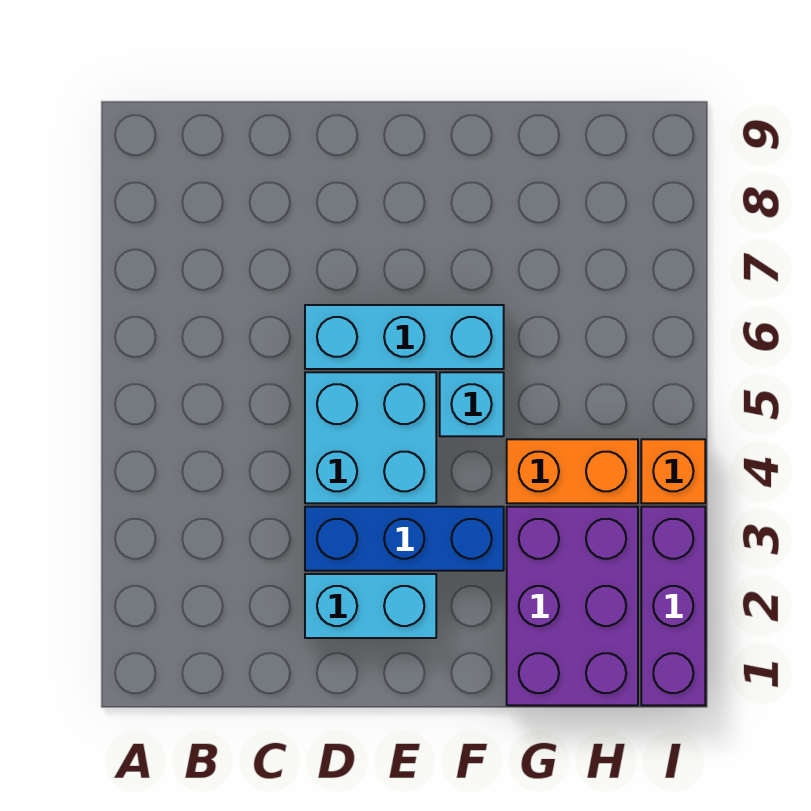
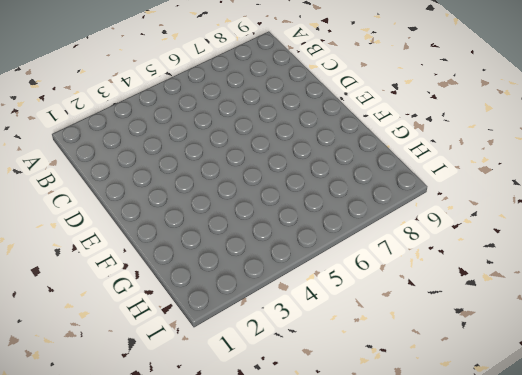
none -> cyan brick D2:E2 level 1
none -> blue brick D3:F3 level 1

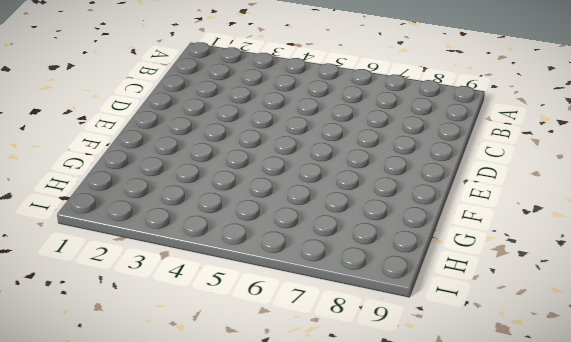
none -> cyan brick D2:E2 level 1
none -> blue brick D3:F3 level 1

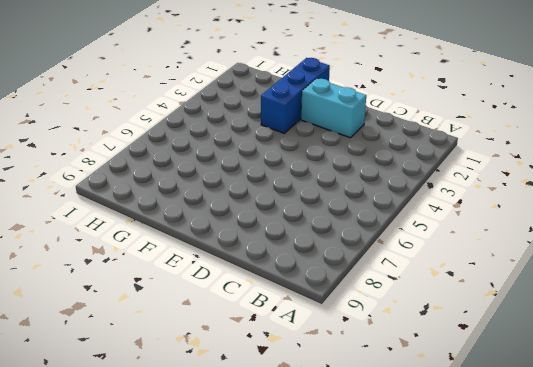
blue brick F1:F3 level 1 -> blue brick D3:F3 level 1
none -> cyan brick D4:E5 level 1
none -> cyan brick D6:F6 level 1

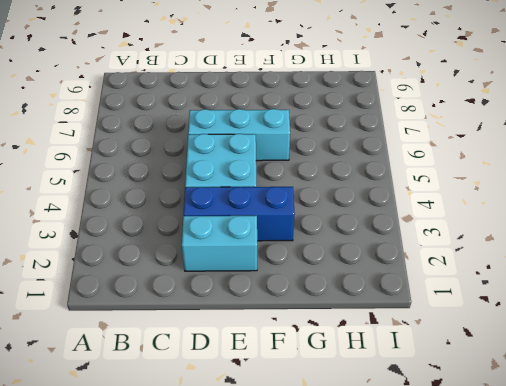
none -> cyan brick F5 level 1
none -> purple brick G1:H3 level 1

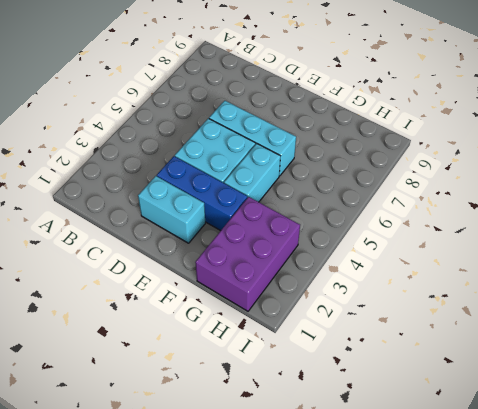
cyan brick F4:F5 level 1 -> cyan brick F5 level 1
none -> orange brick G4:H4 level 1
none -> purple brick I1:I3 level 1

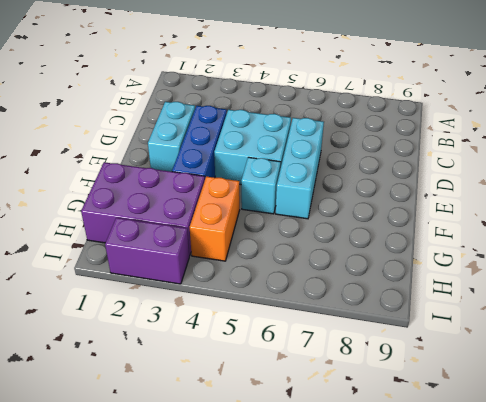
purple brick I2:I3 level 1 -> purple brick I1:I3 level 1
none -> orange brick I4 level 1

